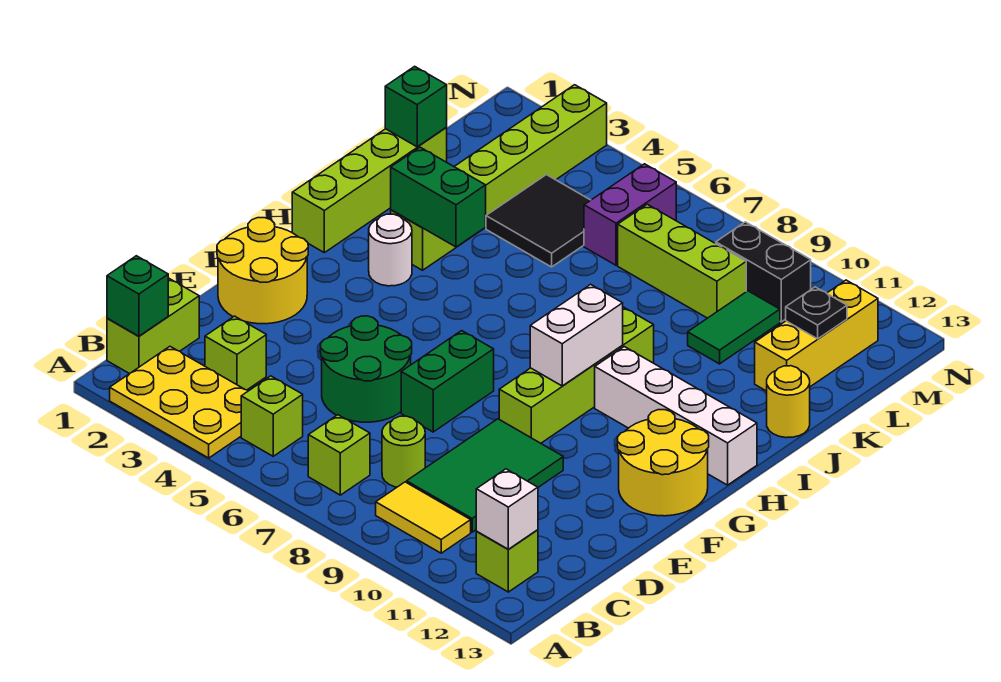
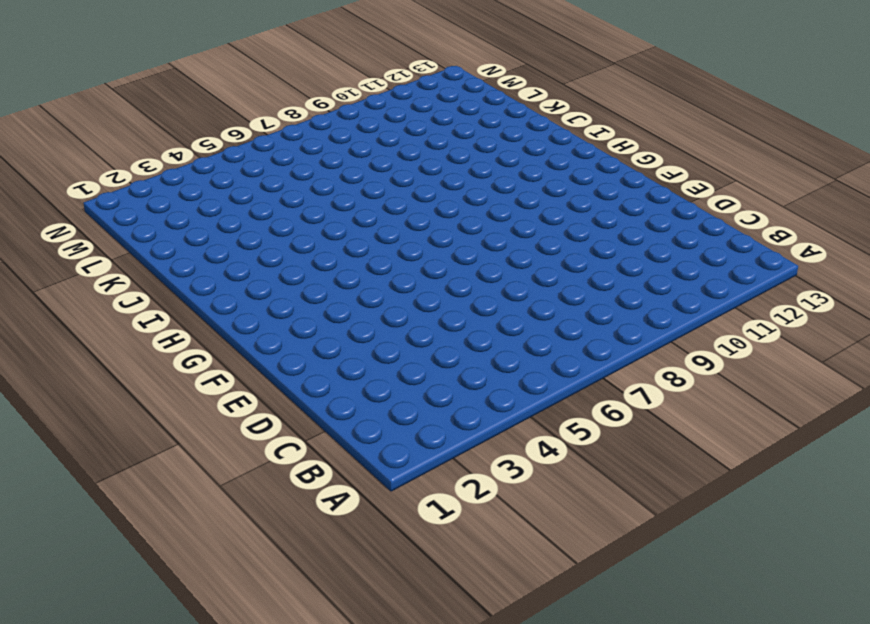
none -> yellow plate A2:B4 level 1
none -> lime brick B1:C1 level 1
none -> lime brick B5 level 1
none -> lime brick B7 level 1

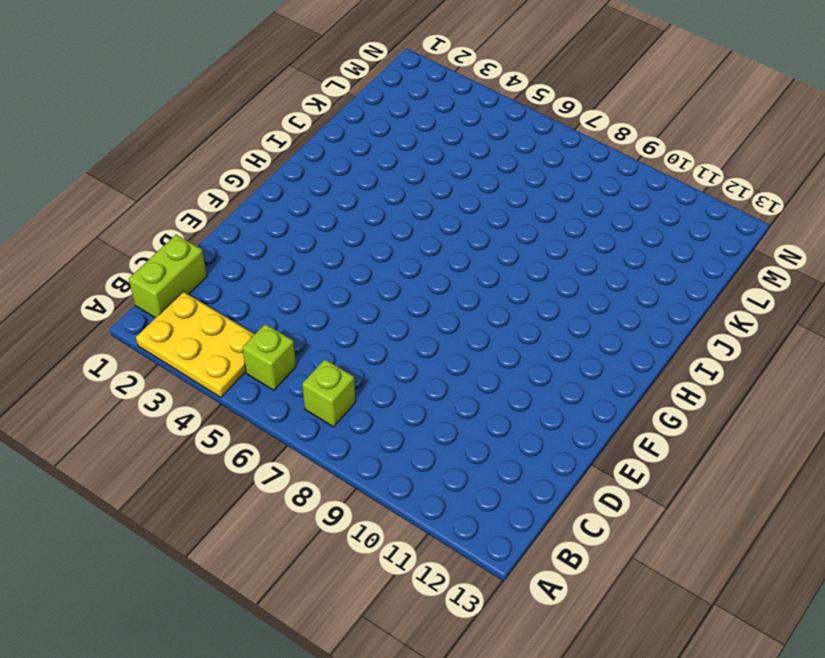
none -> yellow tile B9:B10 level 1
none -> lime brick B12 level 1
none -> lime brick C3 level 1
none -> lime round brick C8 level 1

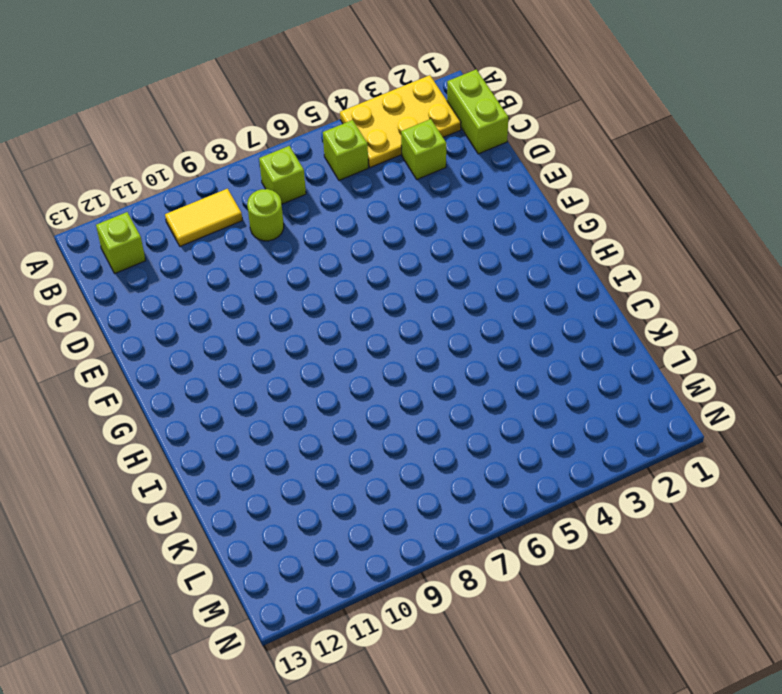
none -> green tile C9:E10 level 1
none -> green round brick D5:E6 level 1
none -> yellow round brick E1:F2 level 1
none -> green brick E7:F7 level 1

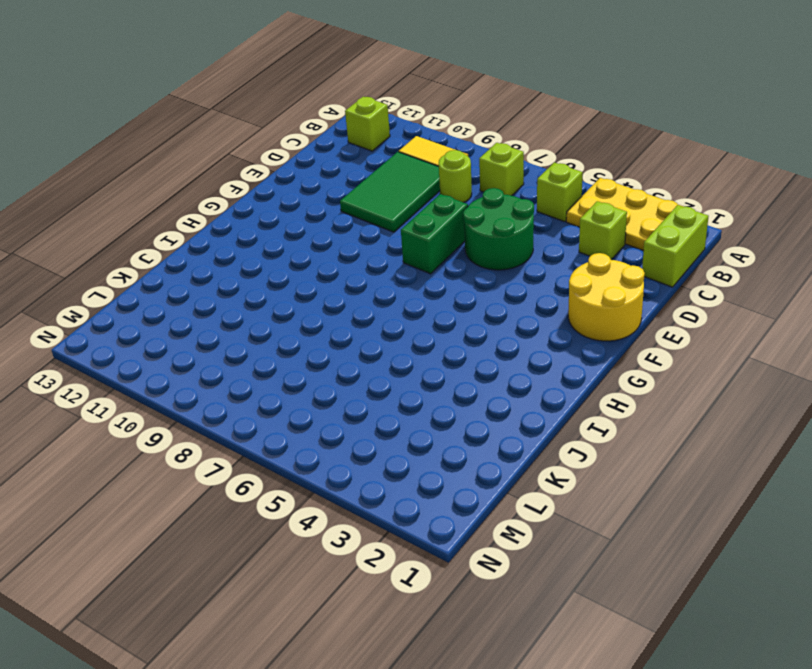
none -> lime brick F9:I9 level 1
none -> yellow round brick F12:G13 level 1
none -> lime brick H1:K1 level 1
none -> white round brick H3 level 1

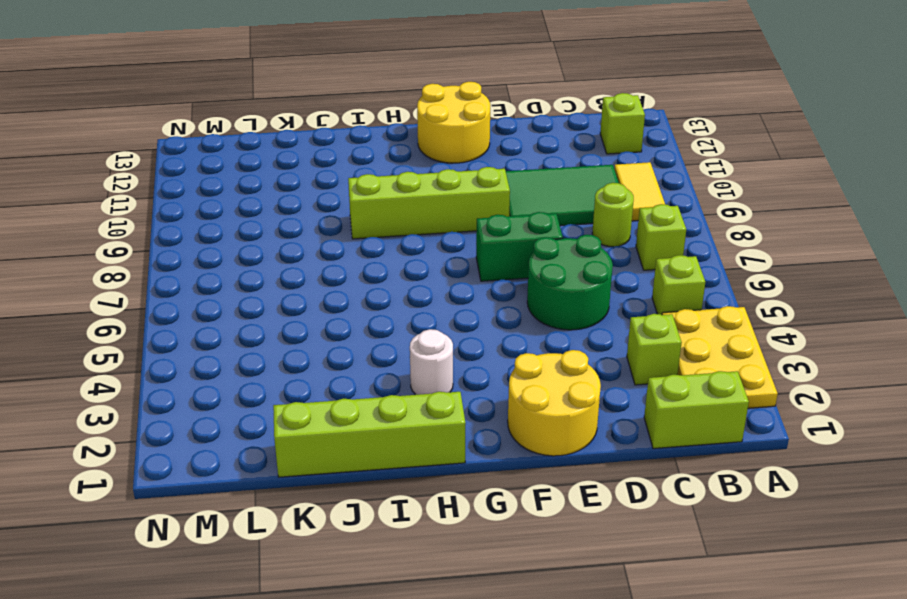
none -> white brick H10:H13 level 1
none -> lime brick I3:N3 level 1
none -> yellow round brick J13 level 1
none -> black tile K4:L5 level 1

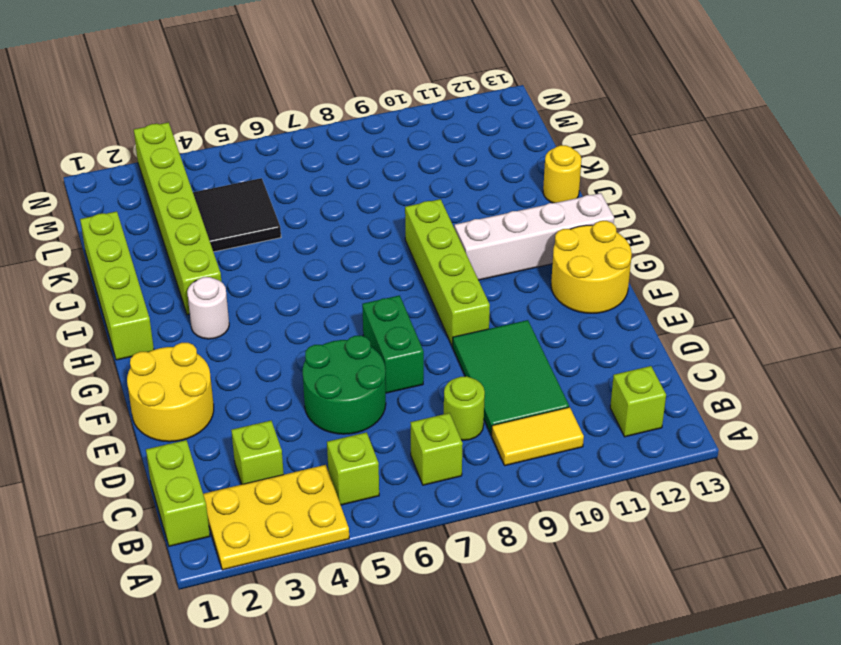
none -> green tile K10:L10 level 1
none -> yellow brick K12:M12 level 1
none -> purple brick L6:M6 level 1
none -> lime brick L7:L9 level 1

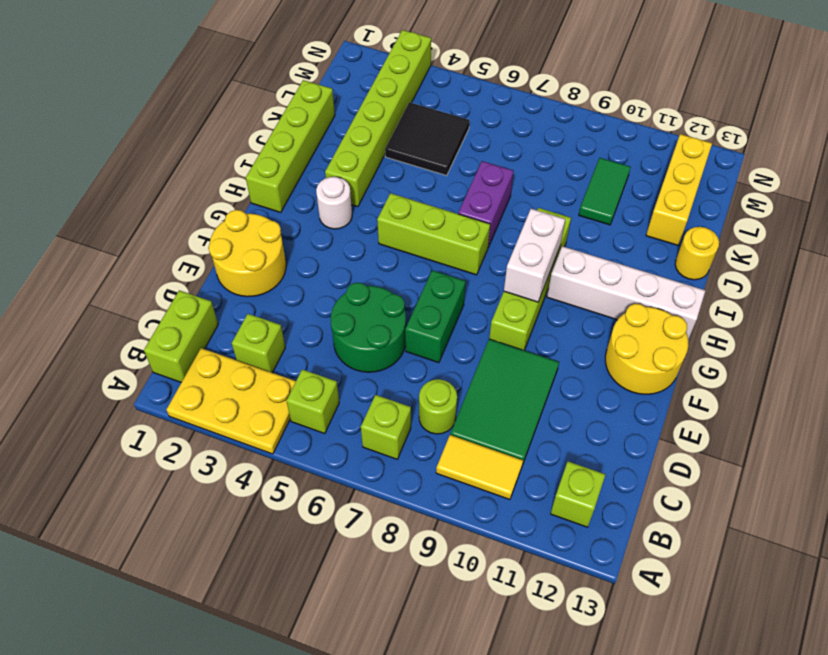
lime brick H5:H7 level 1 -> lime brick L7:L9 level 1
purple brick I7:J7 level 1 -> purple brick L6:M6 level 1
none -> black brick M9:M10 level 1
none -> green brick B1 level 2
none -> white brick B12 level 2
none -> green brick I3:I4 level 2

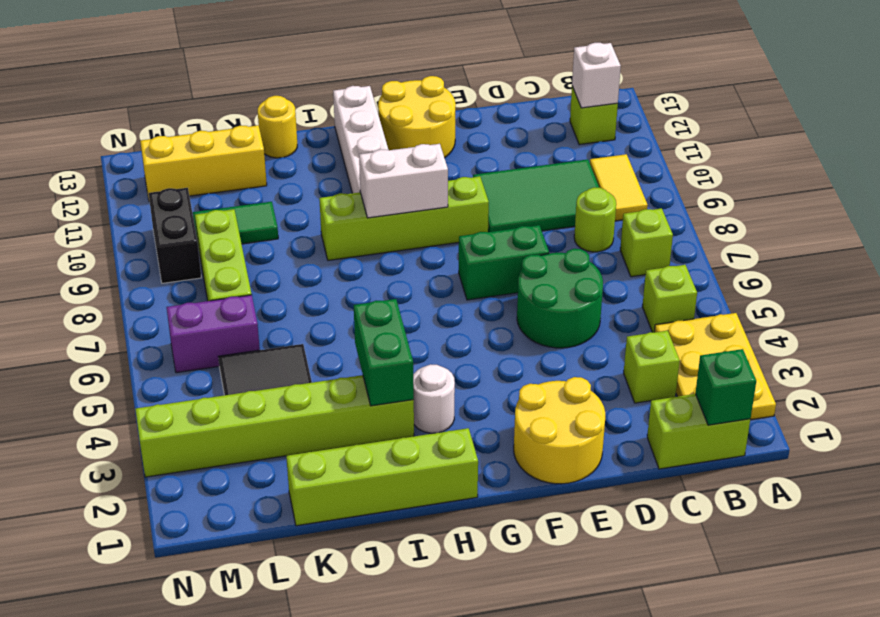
none -> green brick K1 level 2
none -> black plate L12 level 2

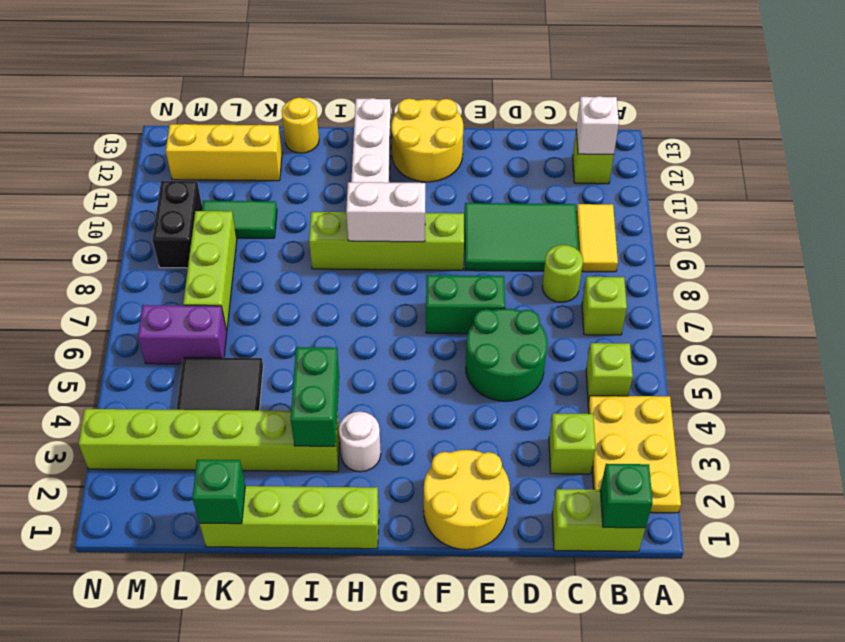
none -> black plate L12 level 2

